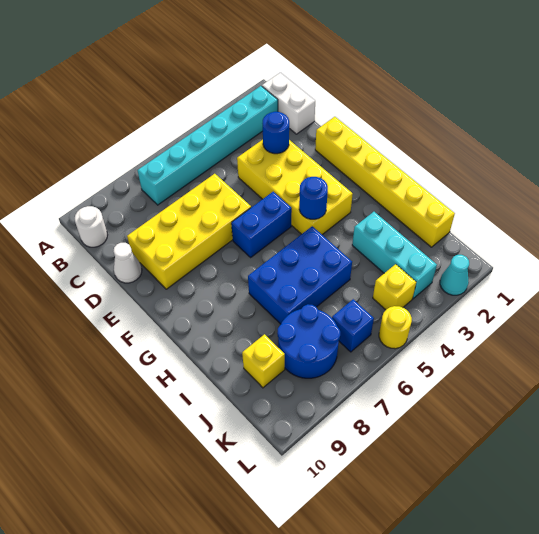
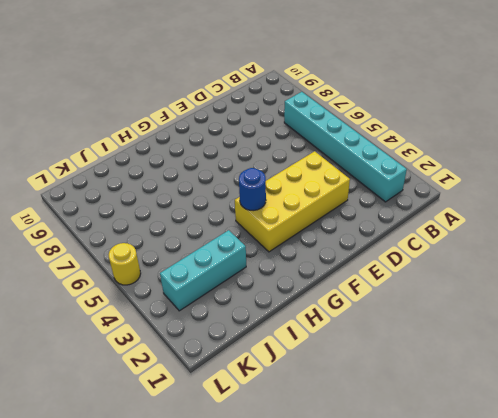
none -> white brick B1:C1 level 1
none -> white round brick B10 level 1
none -> yellow brick D6:E9 level 1

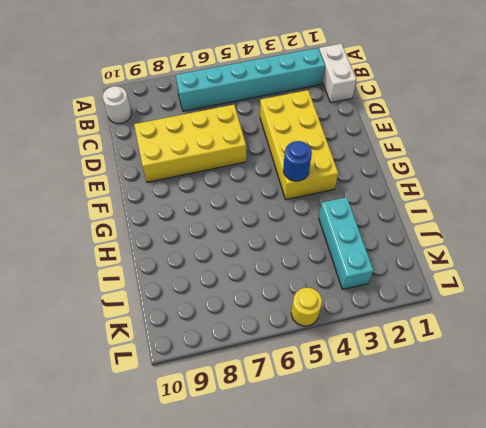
none -> white cone D10 level 1
none -> yellow brick E1:J1 level 1
none -> blue brick F5:F6 level 1

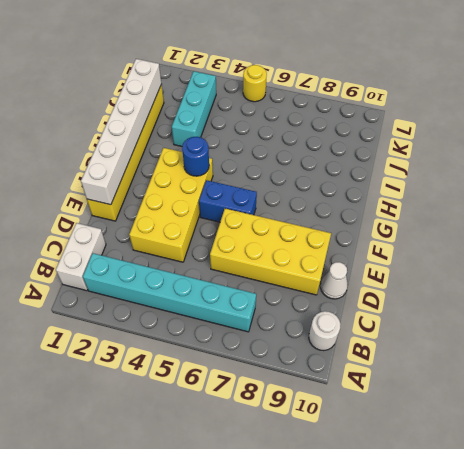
white brick E1:J1 level 2 -> none
none -> blue brick H5:I7 level 1
none -> blue round brick J7:K8 level 1
none -> yellow brick J9 level 1

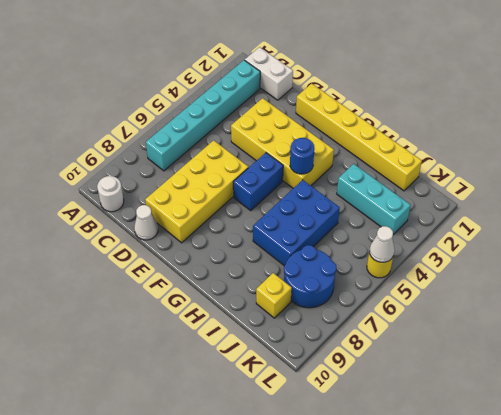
white cone L5 level 2 -> none
none -> yellow brick K4 level 1
none -> blue brick K6 level 1
none -> cyan cone L2 level 1

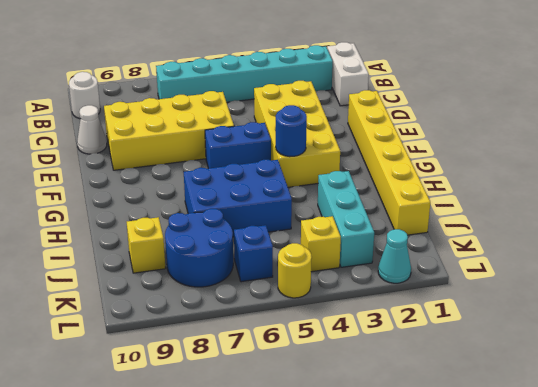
none -> blue round brick D3 level 2

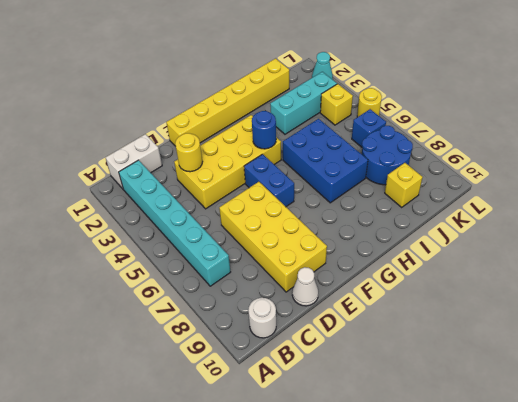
yellow round brick D3 level 2 -> blue round brick D3 level 2

